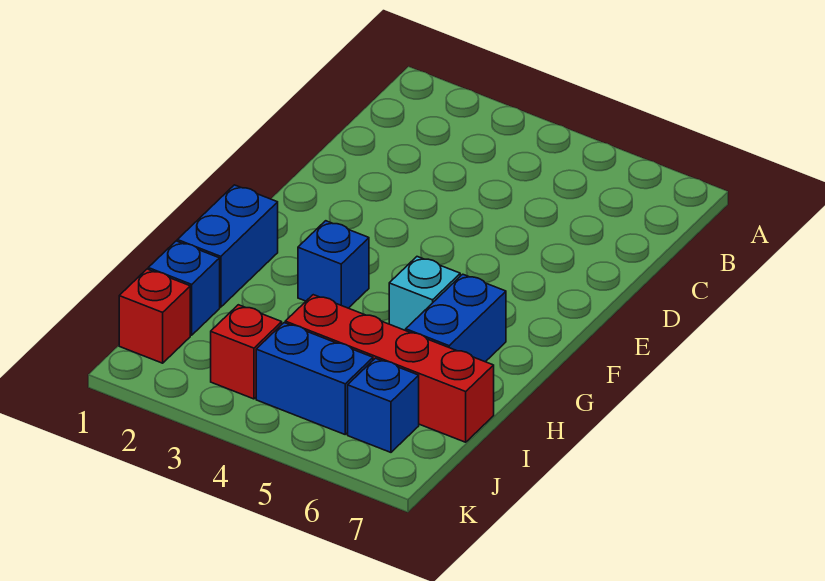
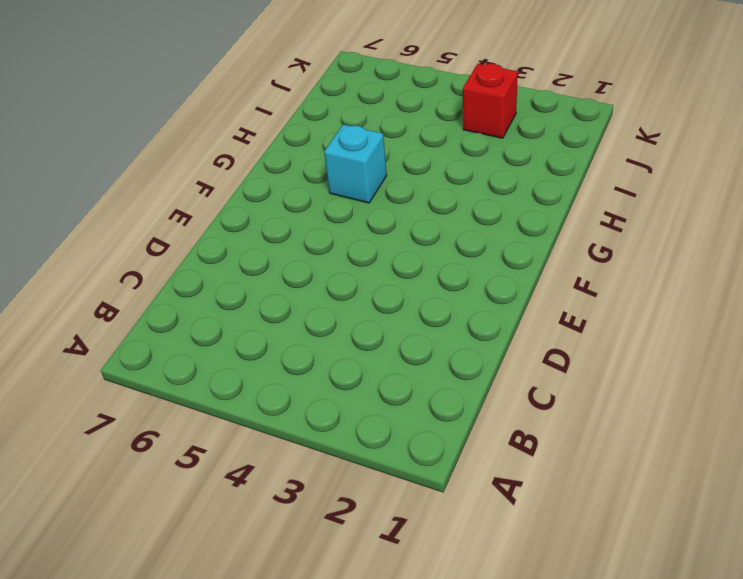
none -> blue brick G1:H1 level 1
none -> blue brick G3 level 1

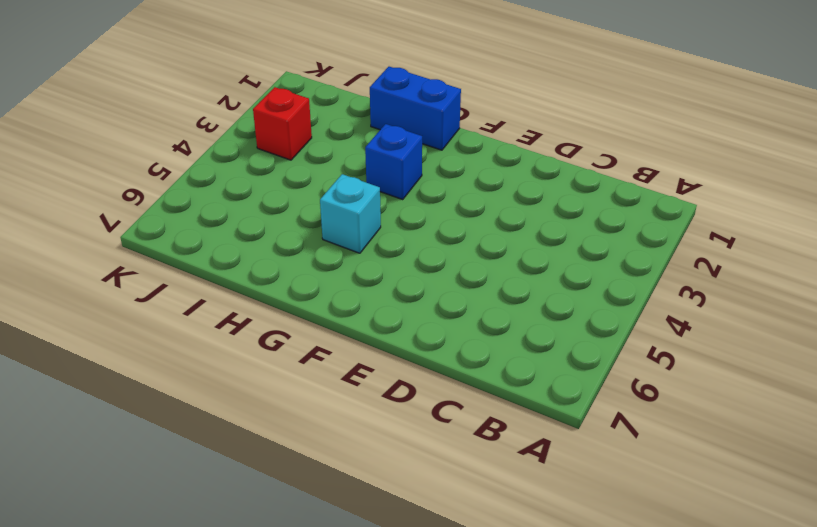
none -> blue brick G6:H6 level 1
none -> blue brick I1 level 1

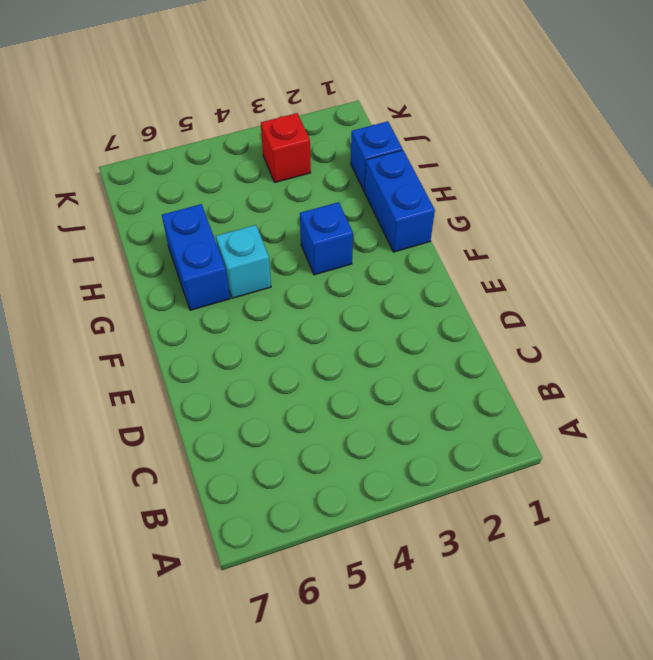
none -> red brick I4:I7 level 1
none -> red brick J1 level 1

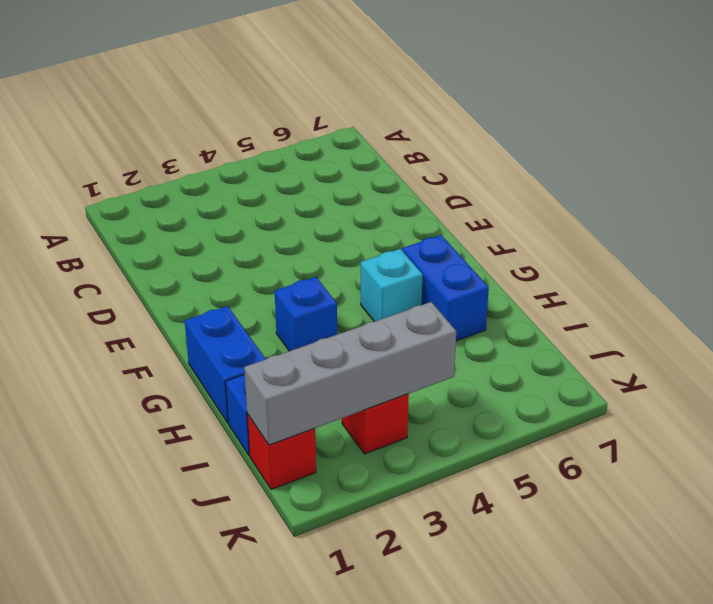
grey brick J1:J4 level 2 -> none
none -> red brick I4:I7 level 1
none -> blue brick J4:J5 level 1

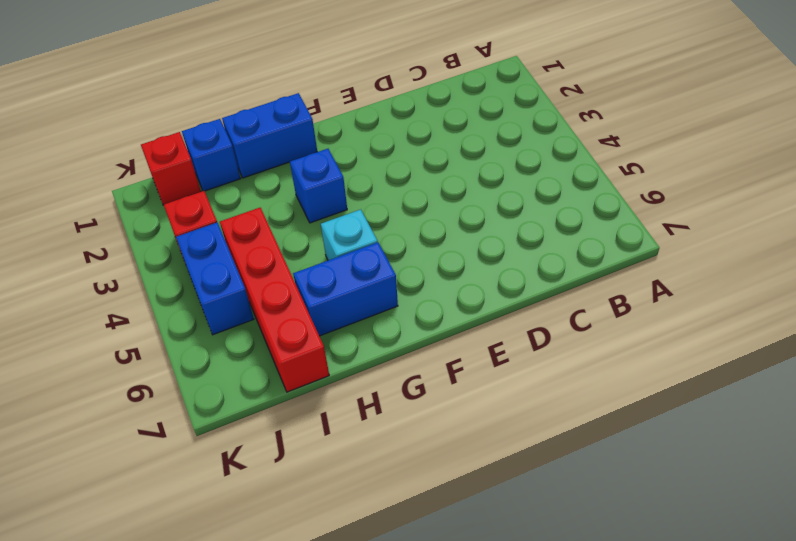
none -> blue brick J6 level 1

